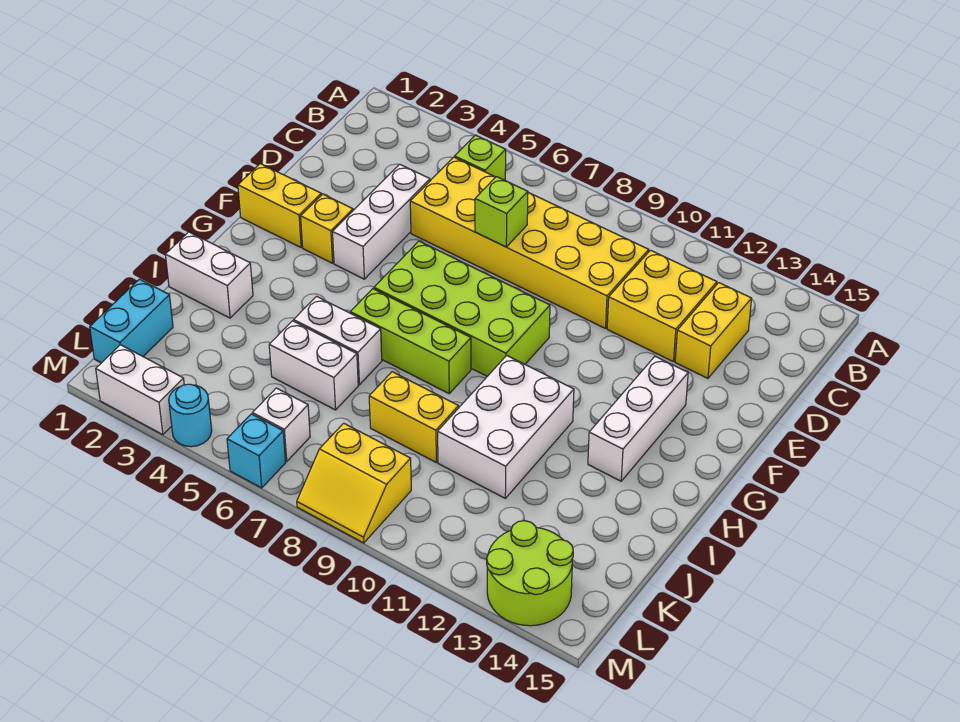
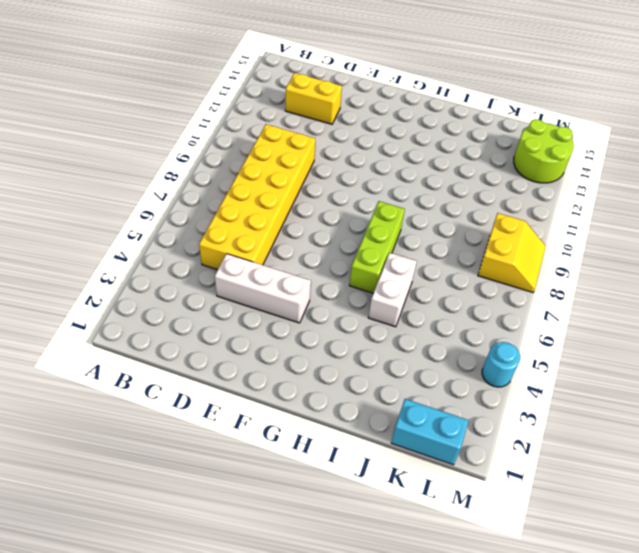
none -> lime brick B5 level 1
none -> yellow brick C11:D12 level 1
none -> yellow brick F1:F2 level 1

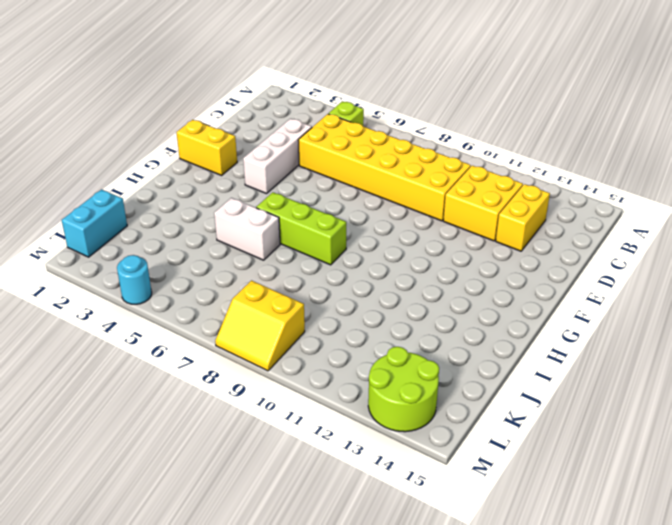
none -> yellow brick F3 level 1
none -> lime brick F6:G9 level 1
none -> white brick F13:H13 level 1

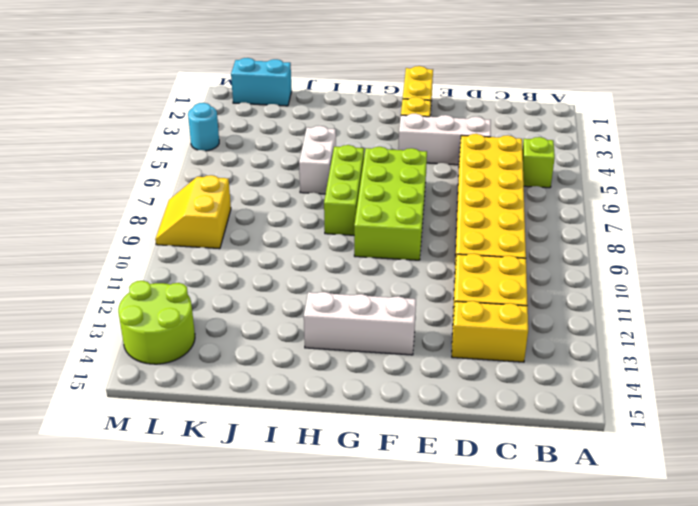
none -> white brick H10:J11 level 1
none -> white brick I1:I2 level 1
none -> white brick J5:J6 level 1

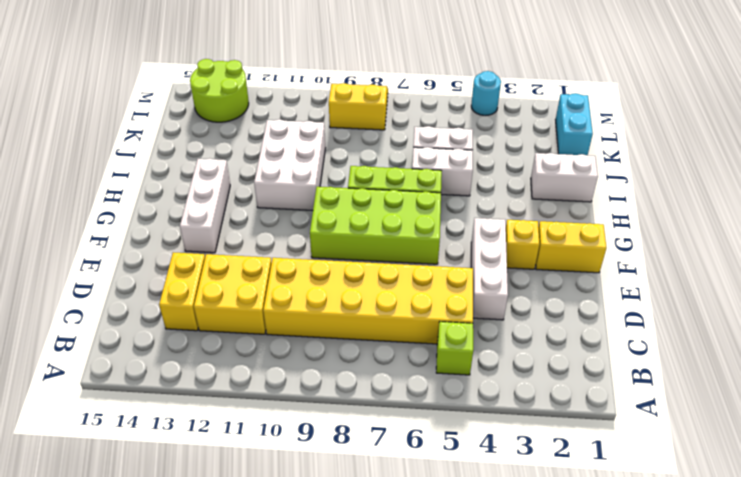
none -> yellow brick J8:J9 level 1
none -> white brick L6 level 1
none -> white brick M2:M3 level 1

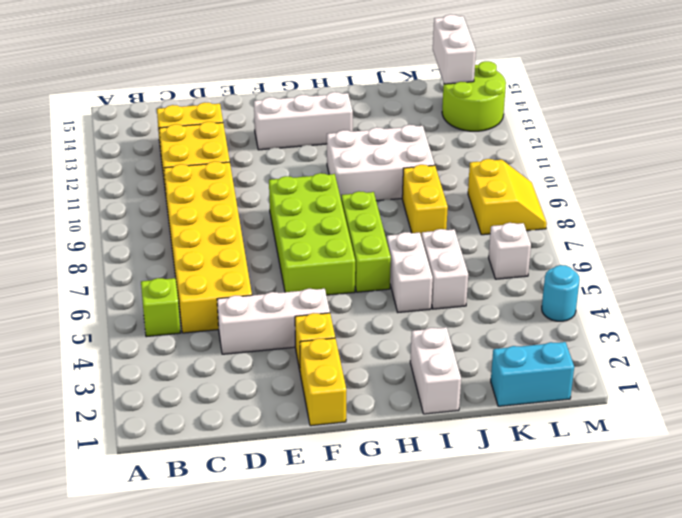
white brick L14:L15 level 2 -> white brick M2:M3 level 1
none -> cyan brick M6 level 1
none -> lime brick D7 level 2

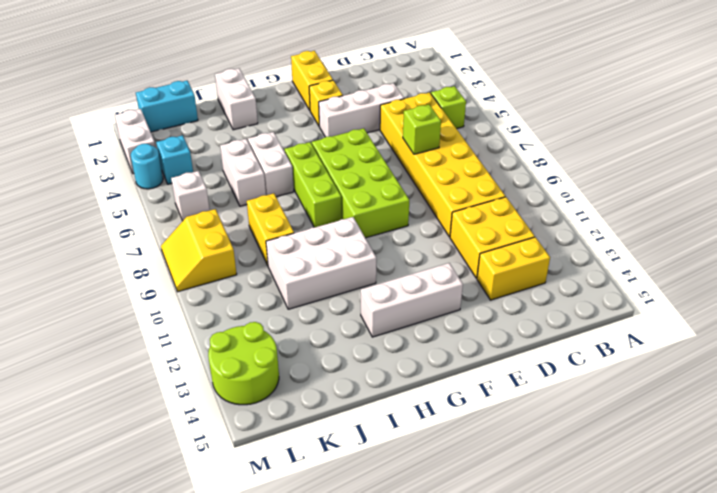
cyan brick L4 level 1 -> cyan brick M6 level 1

